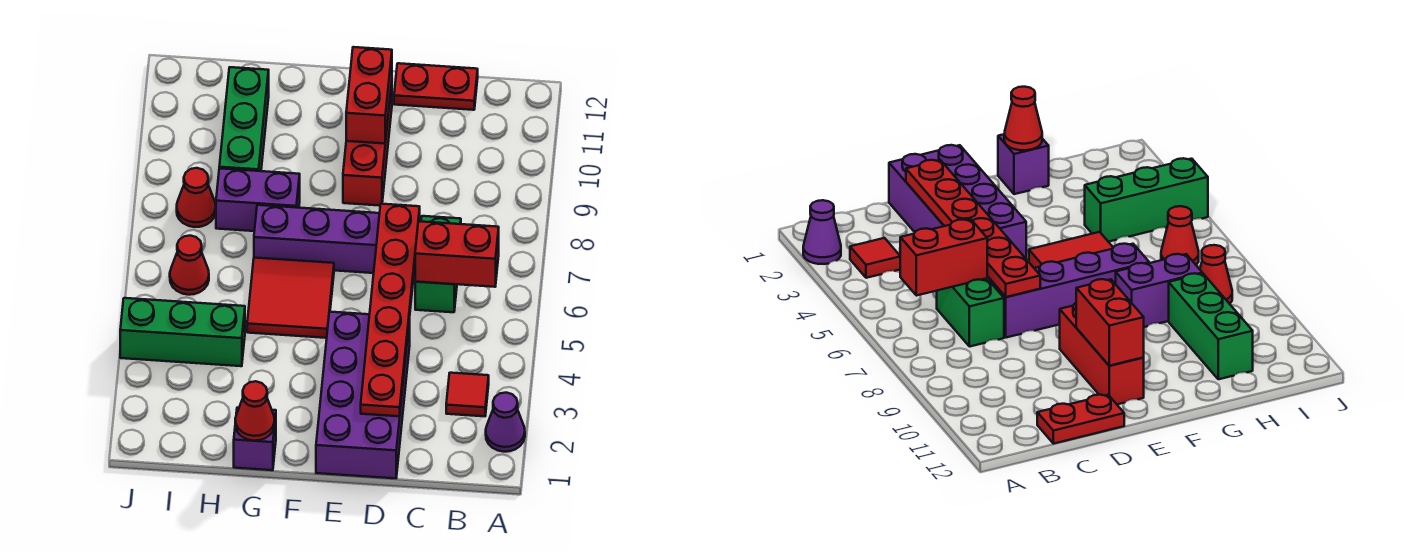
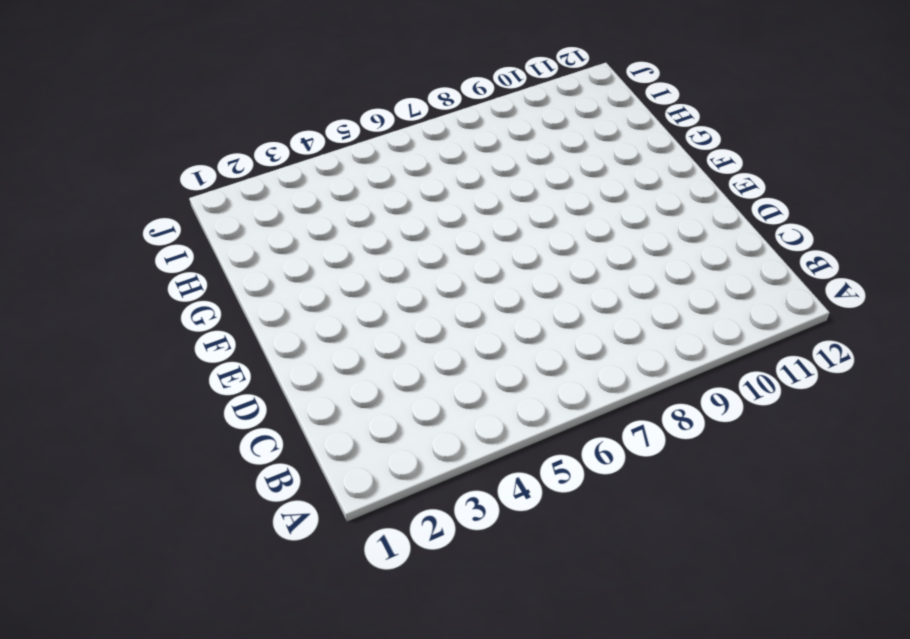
none -> purple cone A2 level 1
none -> red tile B3 level 1
none -> green brick C6:C7 level 1

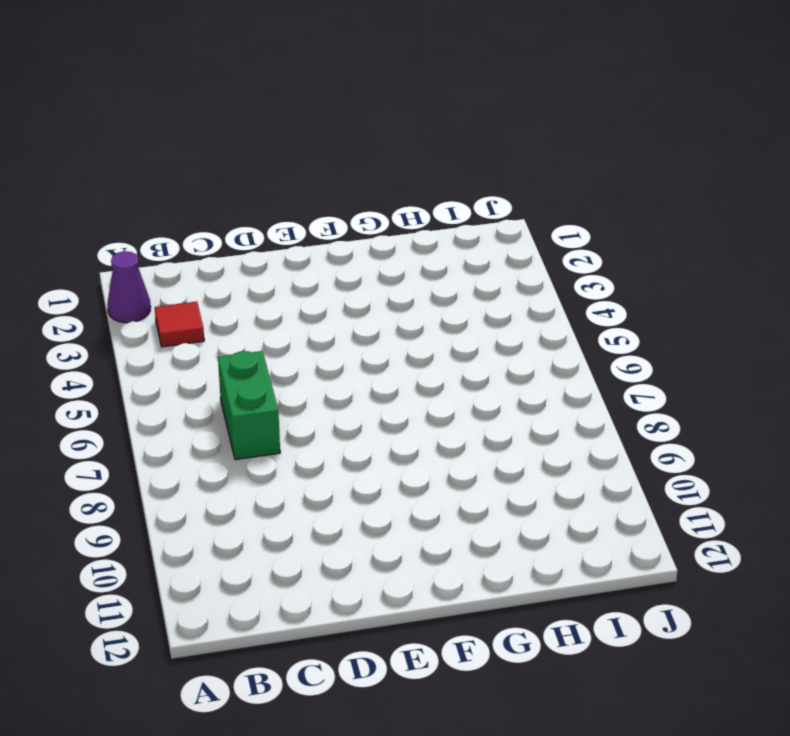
none -> red plate C12:D12 level 1
none -> purple brick D1:E4 level 1
none -> purple brick D7:G7 level 1

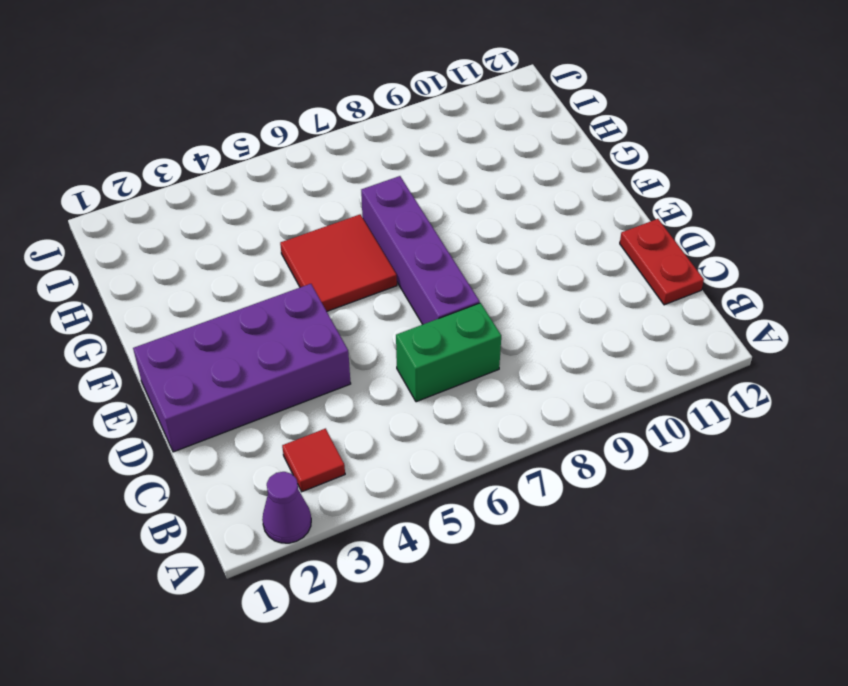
none -> red brick E9:E11 level 1
none -> purple brick G1 level 1
none -> purple brick G8:H8 level 1

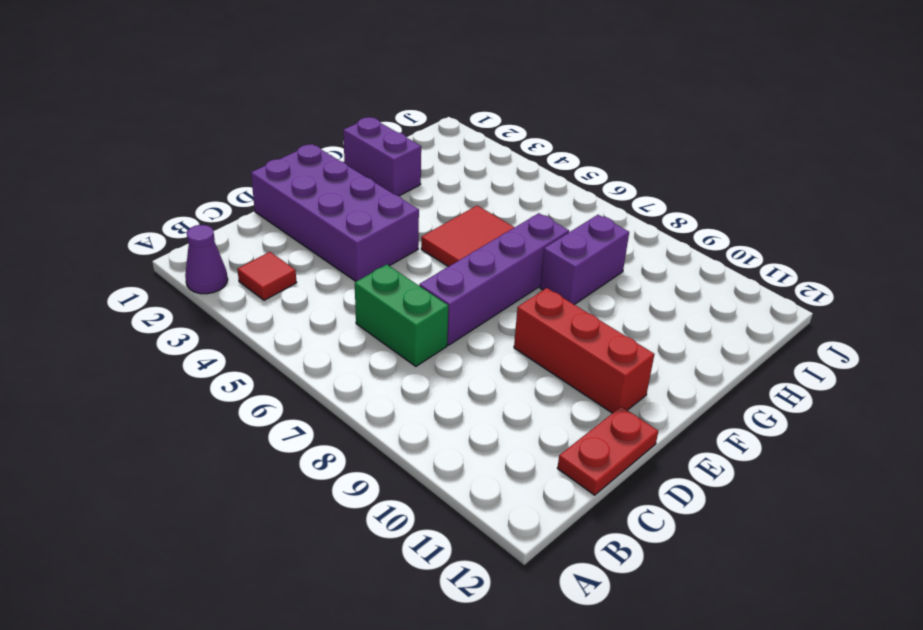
purple brick G1:G2 level 1 -> purple brick G1 level 1
none -> green brick H4:J4 level 1
none -> green brick H9:H11 level 1
none -> red cone I6 level 1

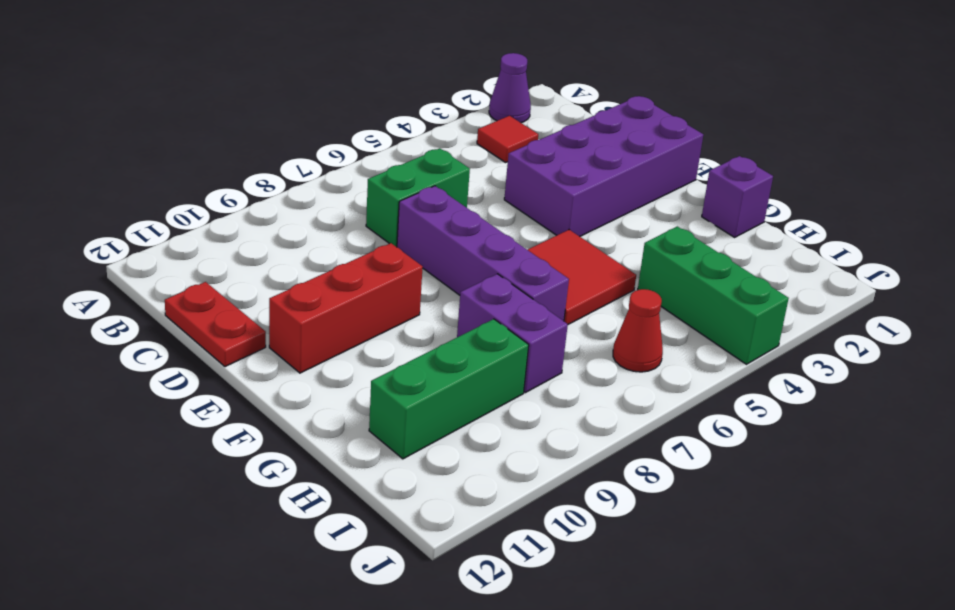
none -> red cone I8 level 1
none -> red brick B6:C6 level 2
none -> red plate D2:D7 level 2

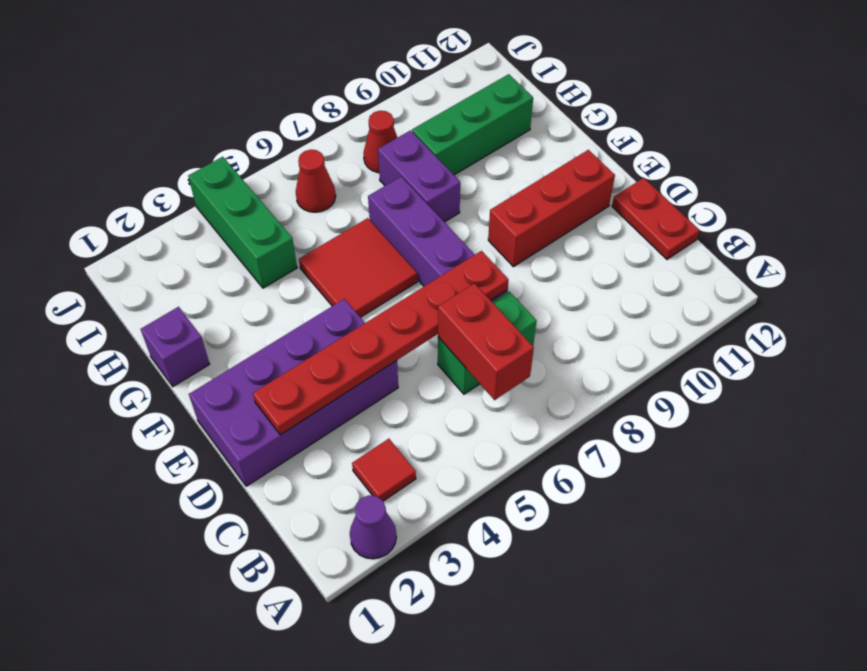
none -> red brick E10:E11 level 2
none -> red cone G1 level 2

